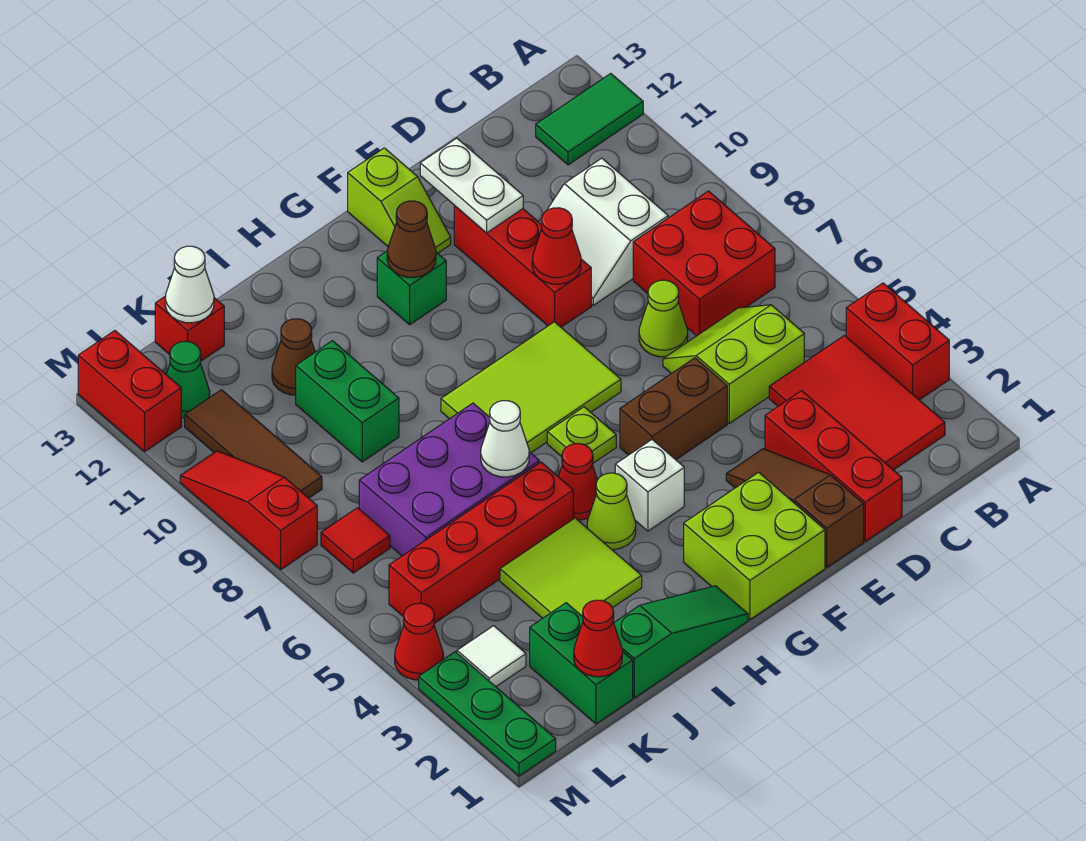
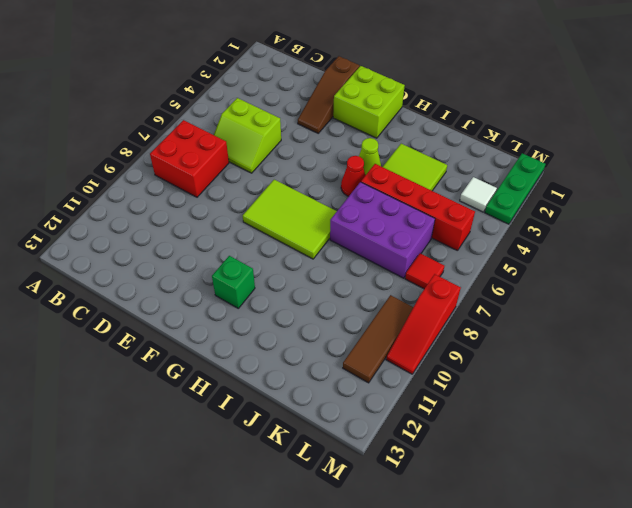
none -> red brick A3:A4 level 1
none -> green tile A12:B12 level 1
none -> red tile B2:C4 level 1
none -> white slope C9:D10 level 1 top C

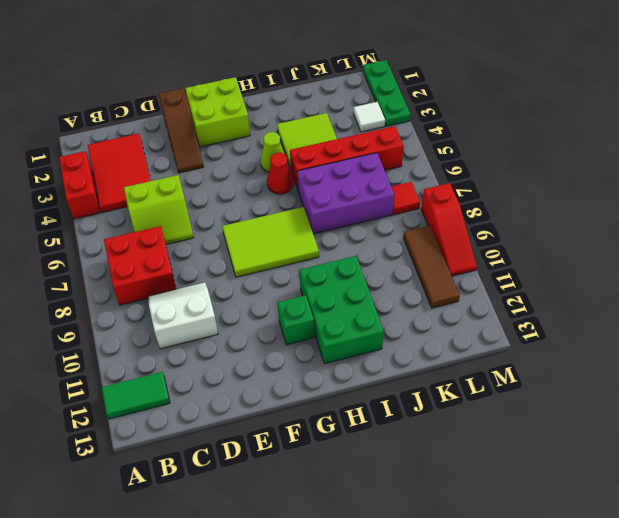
white slope C9:D10 level 1 top 10 -> white slope C9:D10 level 1 top C
green brick H10:I12 level 1 -> none
none -> red brick D1:D3 level 1
none -> lime cone D7 level 1
none -> brown brick E5:F5 level 1
none -> red brick E9:E11 level 1

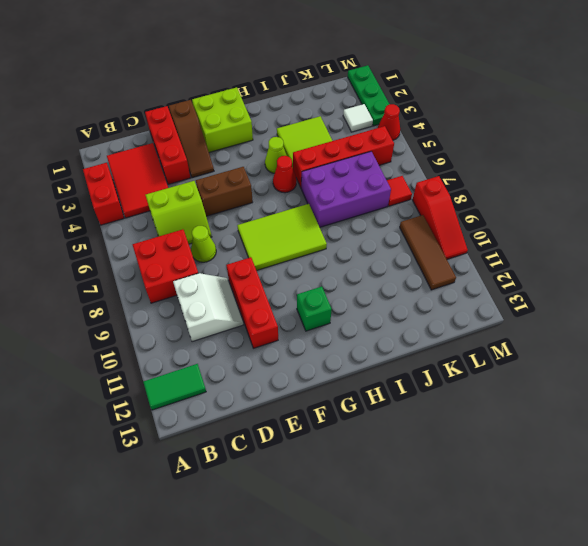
none -> lime slope F12:F13 level 1 top 13
none -> white brick G4 level 1
none -> lime plate G6 level 1
none -> green slope H1:J1 level 1 top J

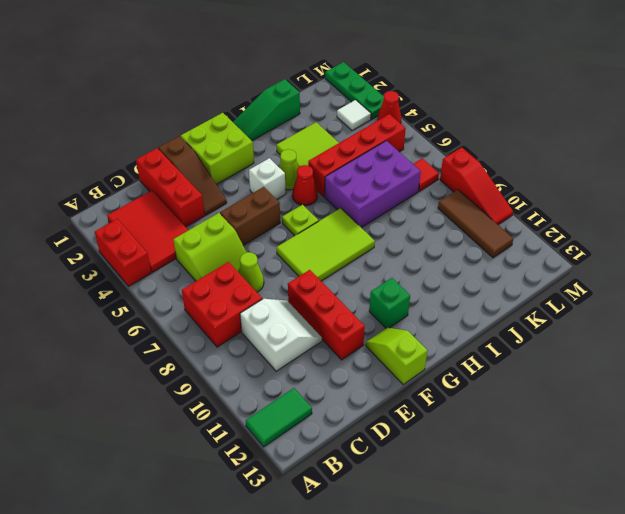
none -> green brick J9:J10 level 1
none -> brown cone J11 level 1
none -> green brick K1:K2 level 1
none -> red brick K13 level 1

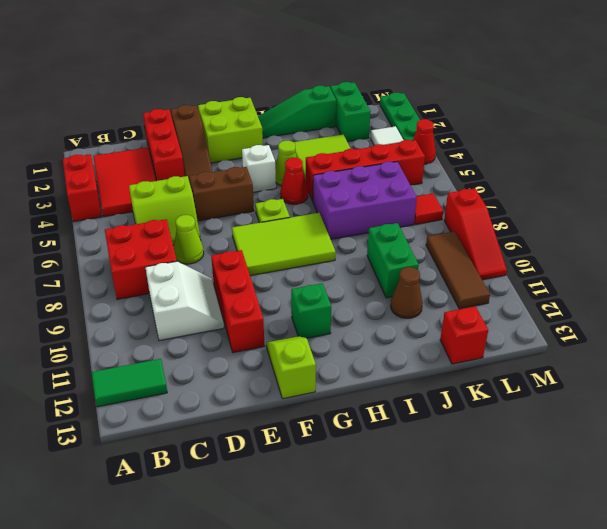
none -> green cone L12 level 1
none -> red brick M12:M13 level 1
none -> red cone E9 level 2
none -> white plate E11:E12 level 2

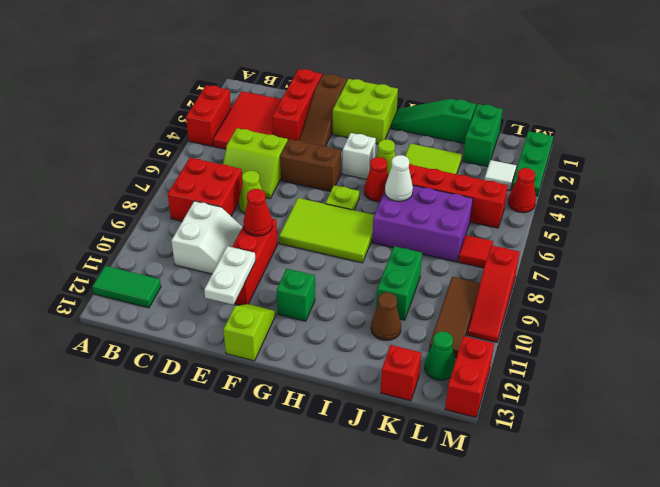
none -> brown cone G11 level 2
none -> red cone K1 level 2
none -> white cone K13 level 2

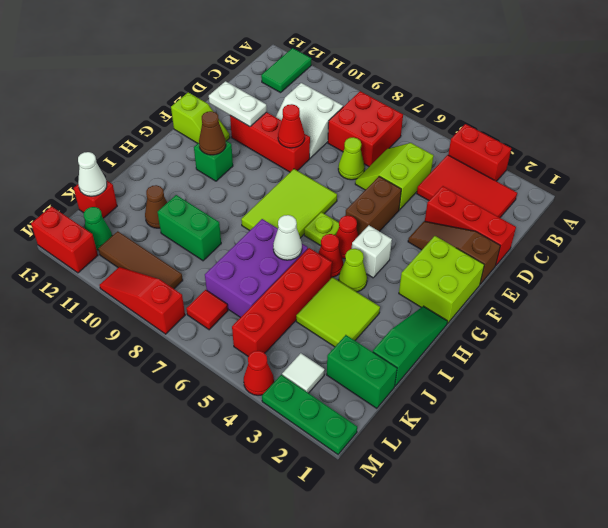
red cone G5 level 1 -> red cone K1 level 2

